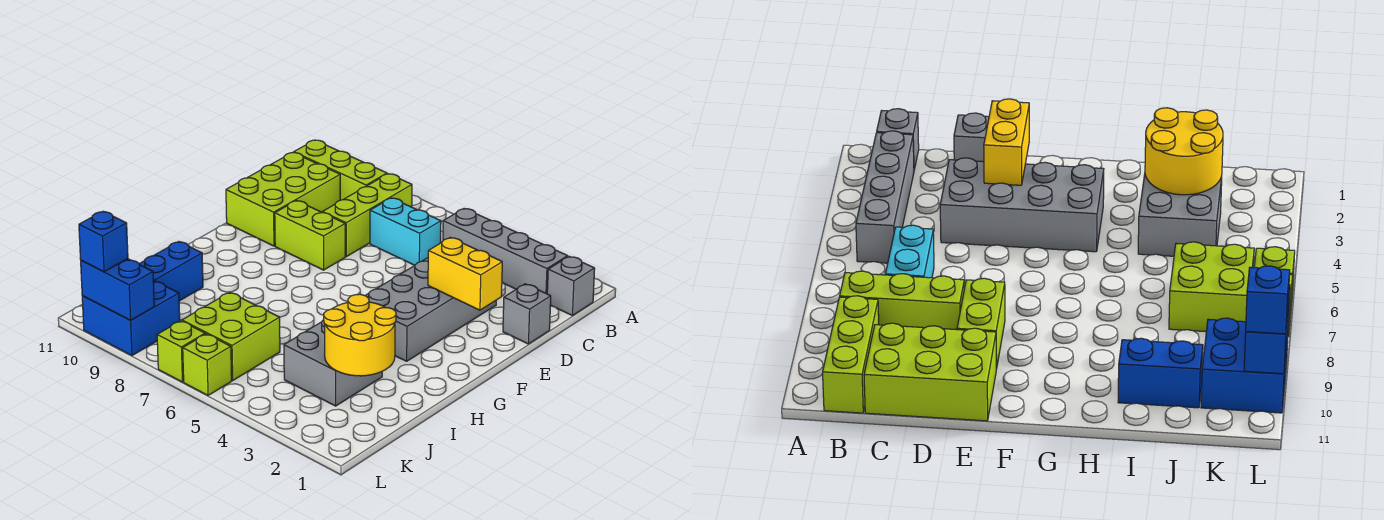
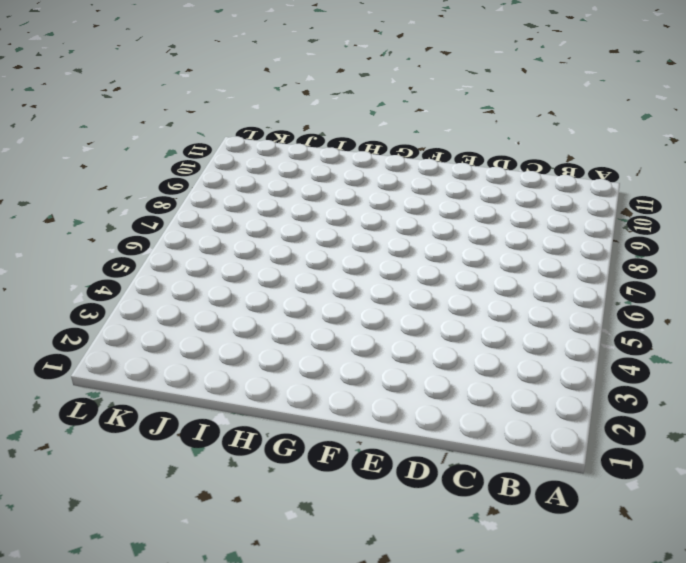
none -> grey brick B1 level 1
none -> grey brick B2:B5 level 1
none -> lime brick B8:D8 level 1

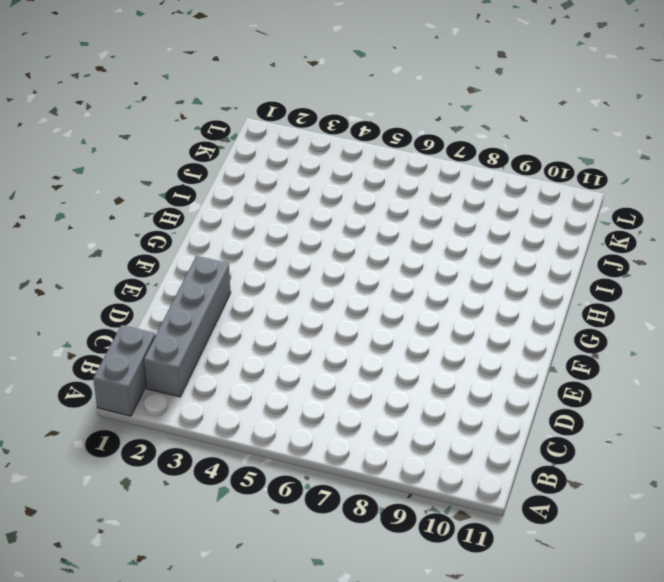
grey brick A1:B1 level 1 -> grey brick B1 level 1
grey brick B2:E2 level 1 -> grey brick B2:B5 level 1
none -> lime brick B8:D8 level 1
none -> lime brick B9:B11 level 1
none -> cyan brick C6:C7 level 1

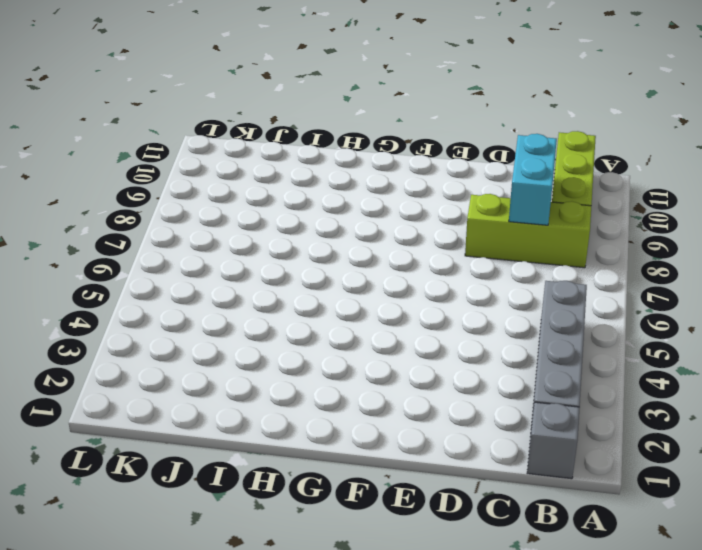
cyan brick C8:C9 level 2 -> cyan brick C6:C7 level 1
none -> lime brick C10:E11 level 1
none -> grey brick D1 level 1
none -> grey brick D3:G4 level 1

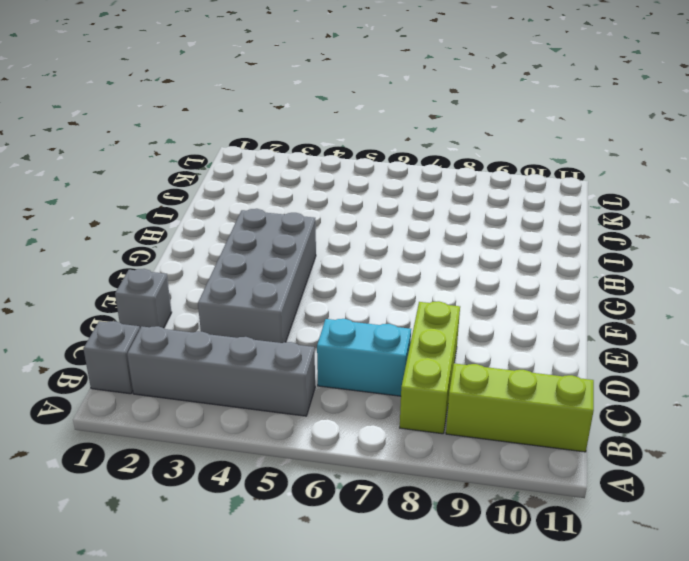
none -> lime brick C10:E11 level 1
none -> lime brick E8:E9 level 1
none -> grey brick I3:J4 level 1

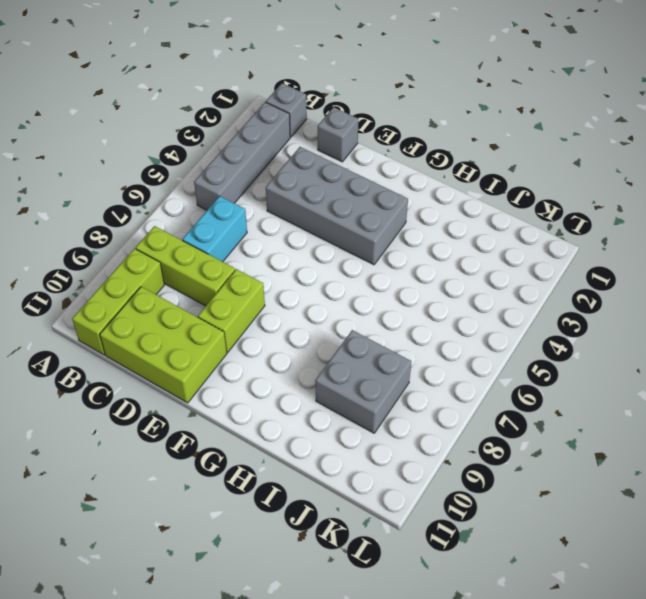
grey brick I8:J9 level 1 -> grey brick I3:J4 level 1
none -> blue brick I10:J10 level 1
none -> lime brick J6:K7 level 1
none -> blue brick K9:L10 level 1

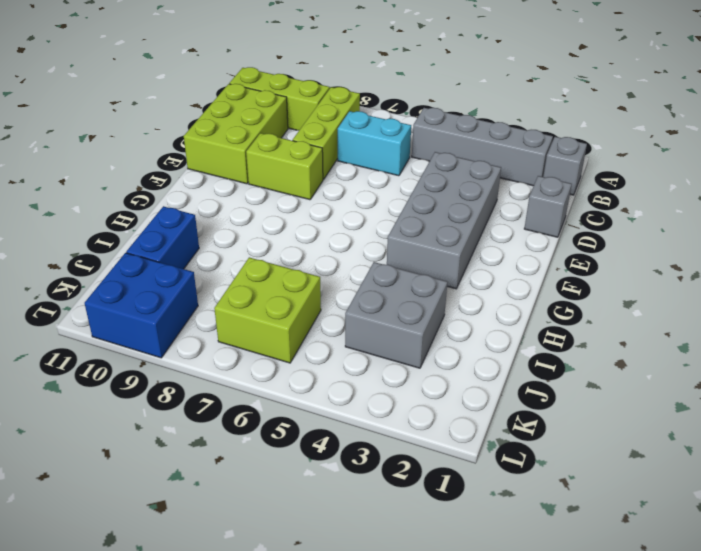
none -> lime brick L6 level 1
none -> lime brick L7 level 1
none -> yellow brick E2:E3 level 2

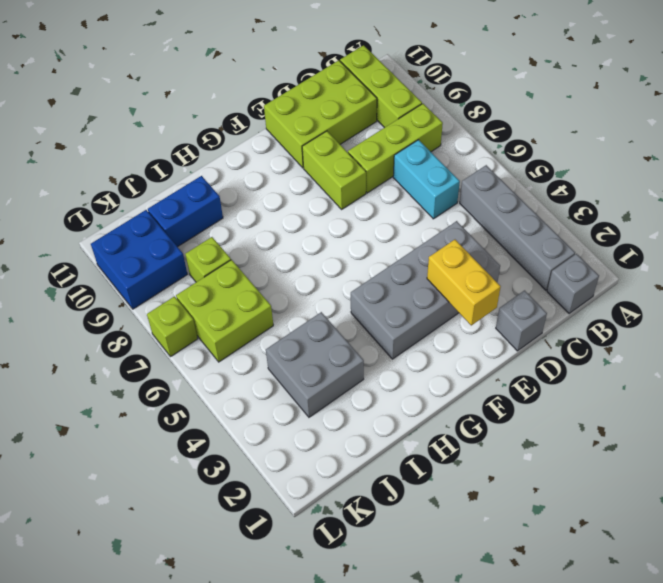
lime brick J8 level 1 -> lime brick L6 level 1
none -> yellow round brick I2:J3 level 2
none -> blue brick L9:L10 level 2
none -> blue brick L10 level 3

